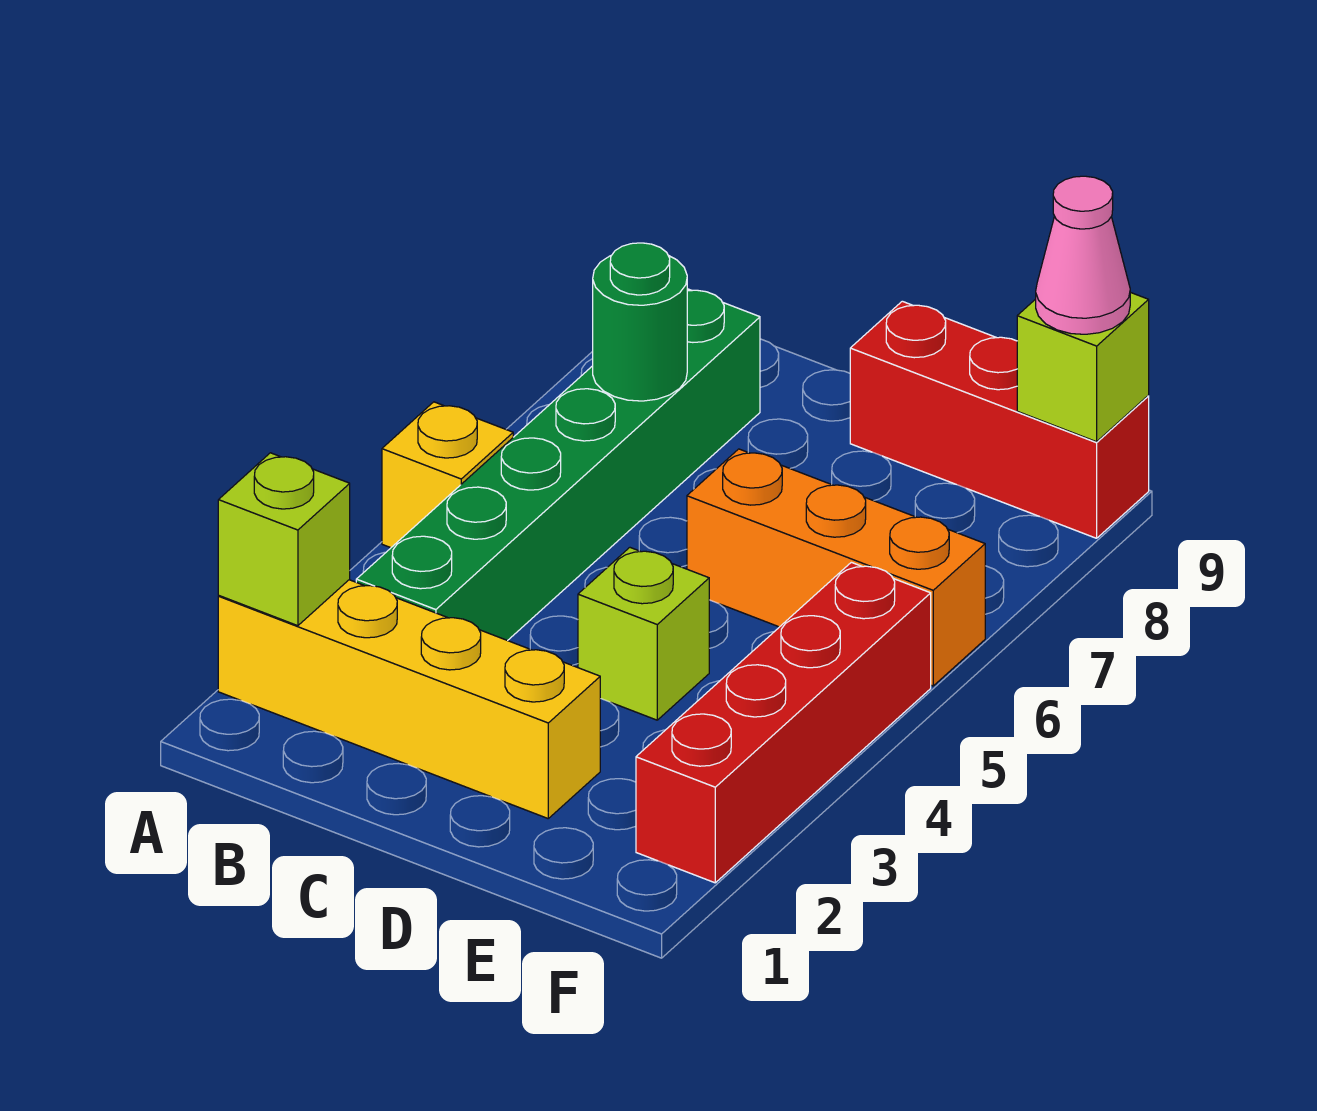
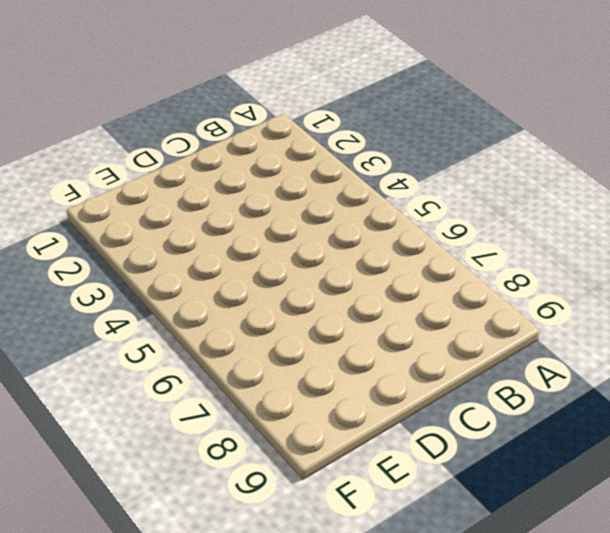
none -> yellow brick A2:D2 level 1
none -> yellow brick A5 level 1

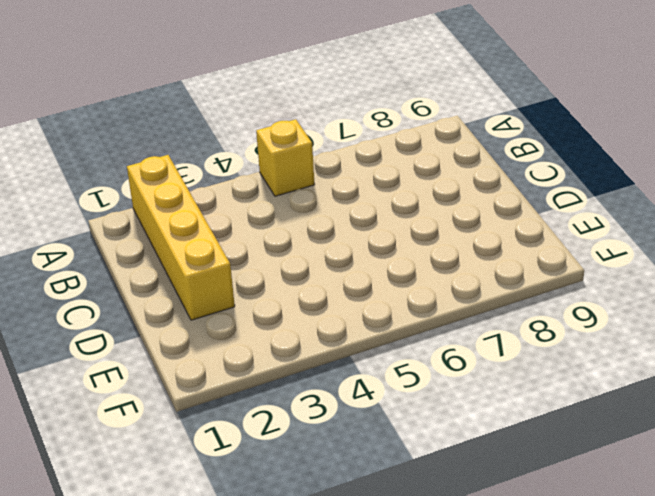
none -> green brick B3:B8 level 1
none -> lime brick D4 level 1

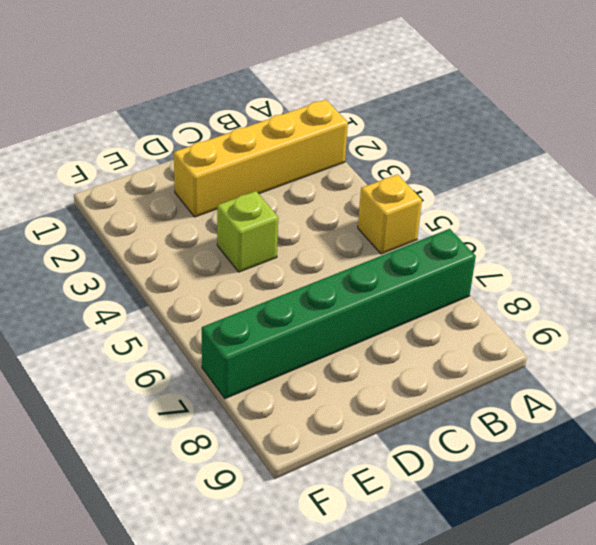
green brick A7:F7 level 1 -> green brick B3:B8 level 1
none -> orange brick D6:F6 level 1
none -> red brick D9:F9 level 1

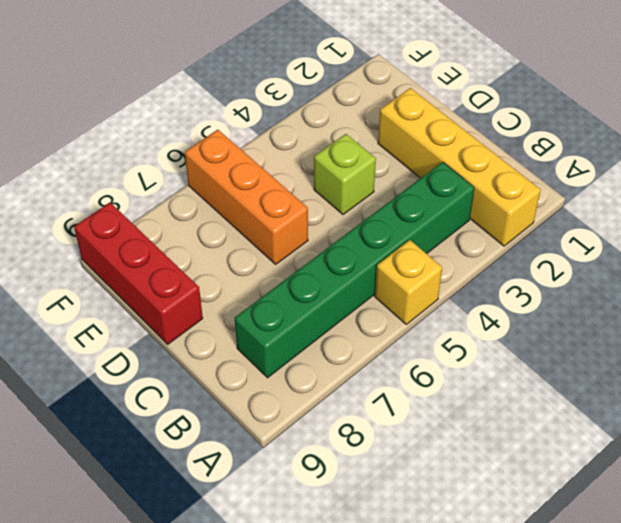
none -> red brick F2:F5 level 1
none -> lime brick A2 level 2

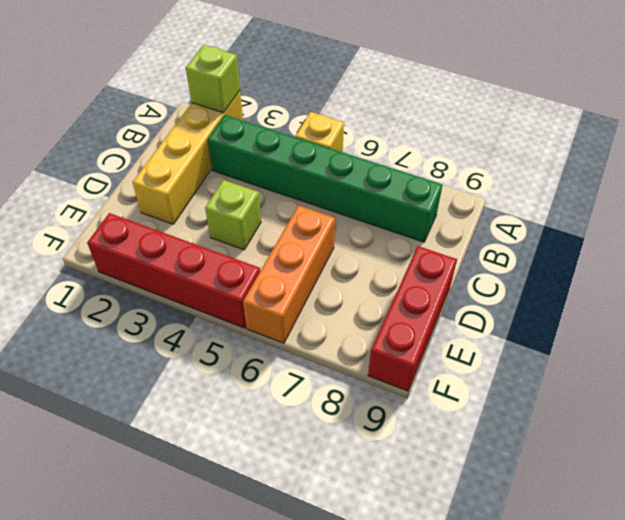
none -> green round brick B7 level 2
none -> lime brick F9 level 2

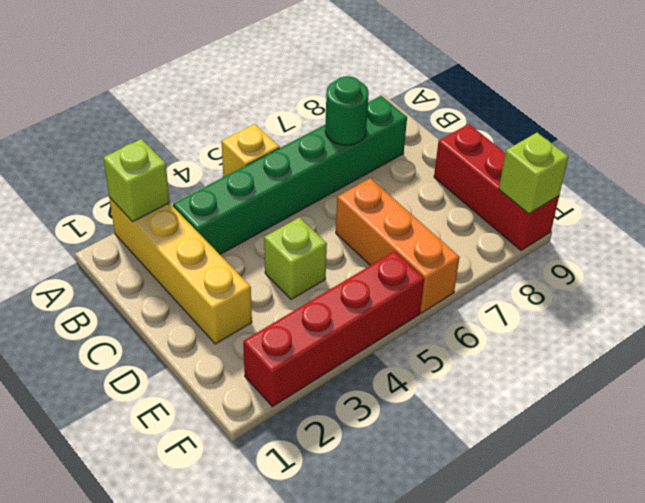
none -> pink cone F9 level 3

